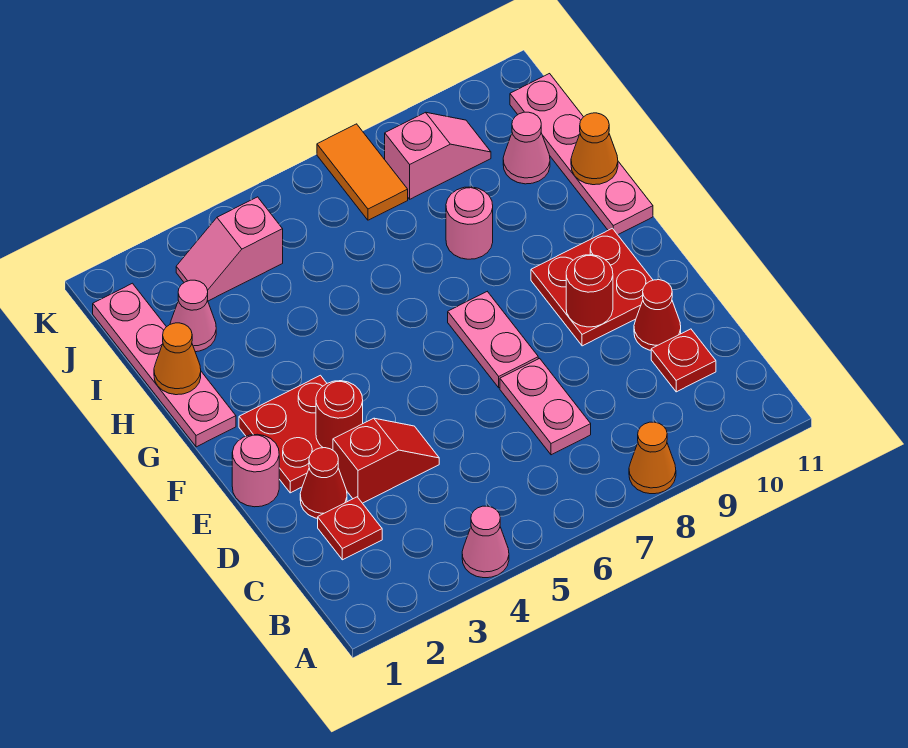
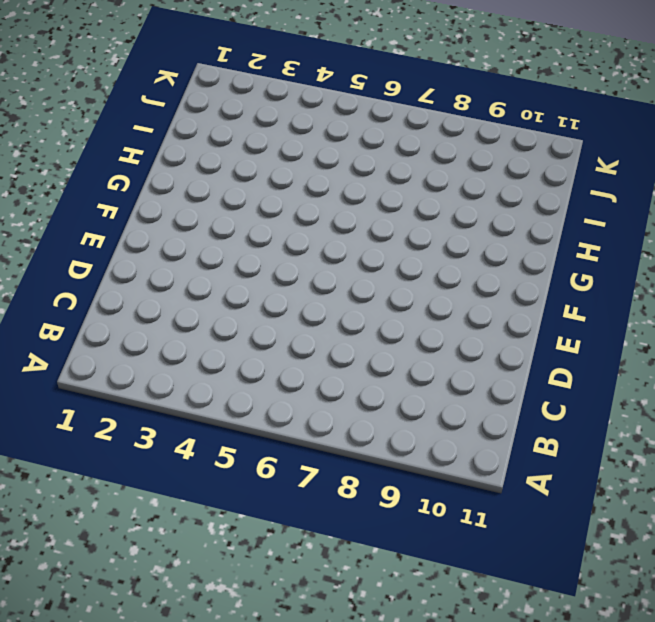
none -> pink cone A4 level 1
none -> orange cone A8 level 1
none -> red plate C2 level 1

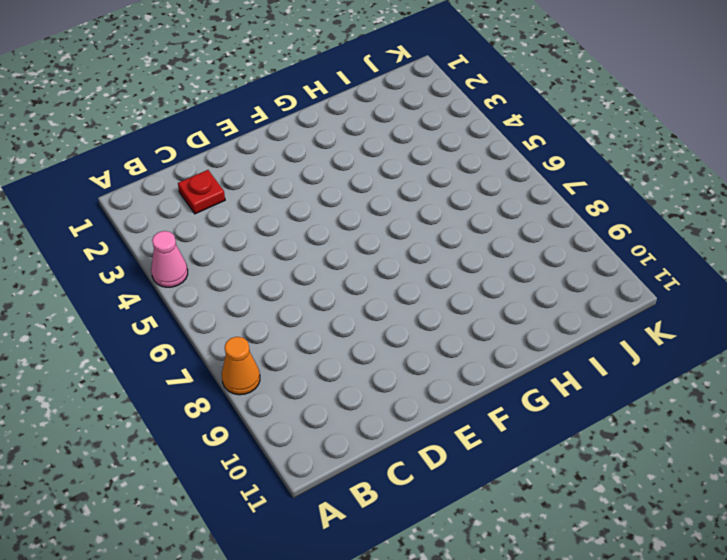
none -> pink plate C7:D7 level 1
none -> red plate C10 level 1
none -> red cone D2 level 1

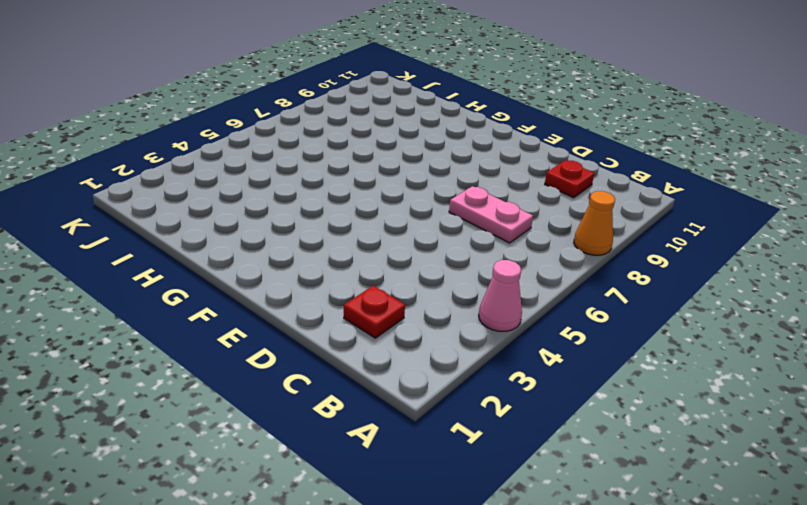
none -> red cone D2 level 1
none -> red slope D3:D4 level 1 top 3
none -> red cone D10 level 1

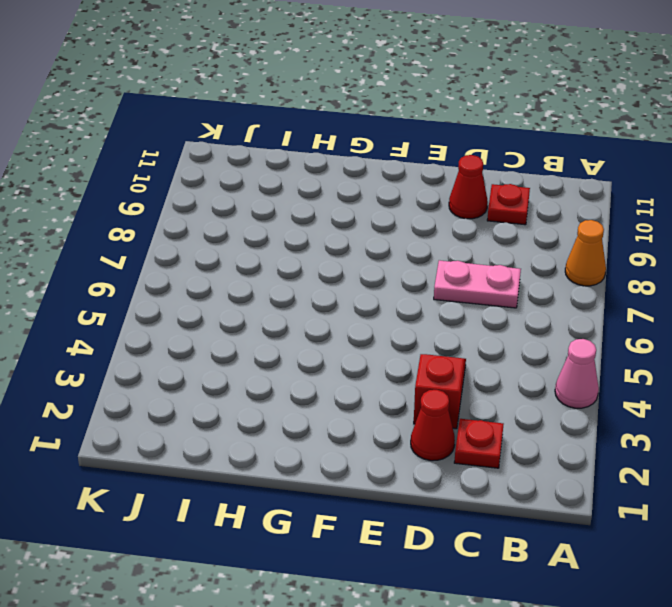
none -> pink round brick E1 level 1
none -> red plate E2:F3 level 1
none -> pink plate E7:F7 level 1

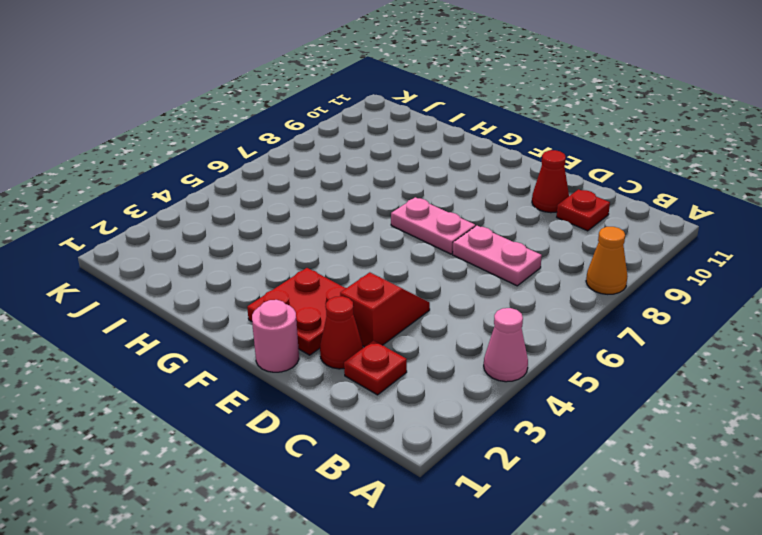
none -> red plate E9:F10 level 1
none -> pink plate G1:J1 level 1
none -> pink plate G11:J11 level 1

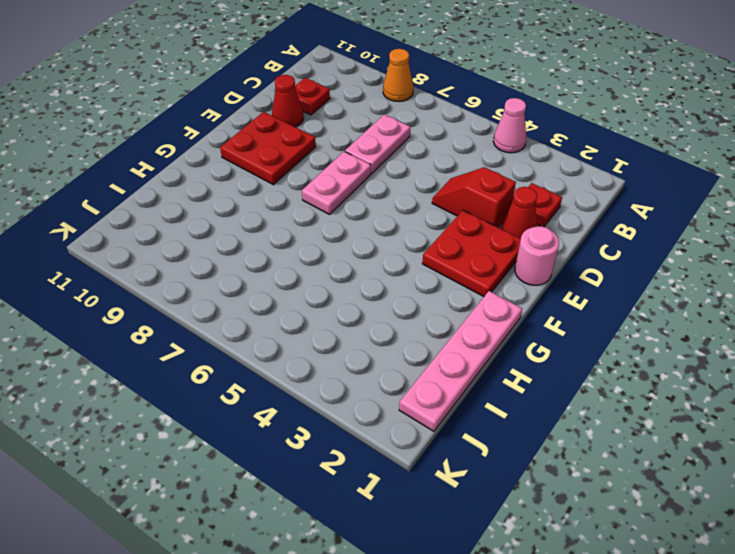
none -> pink plate G11:J11 level 1
none -> pink round brick H8 level 1
none -> pink cone I2 level 1

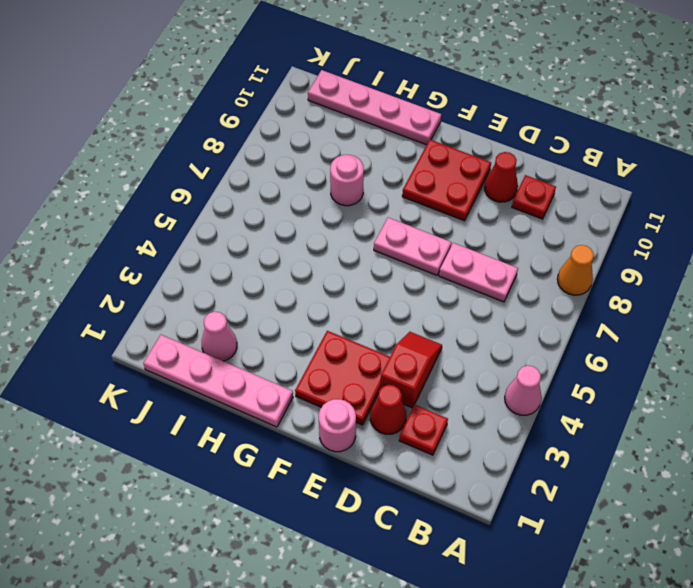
none -> pink cone I10 level 1
none -> pink slope J3:J4 level 1 top 4
none -> orange tile J7:K7 level 1

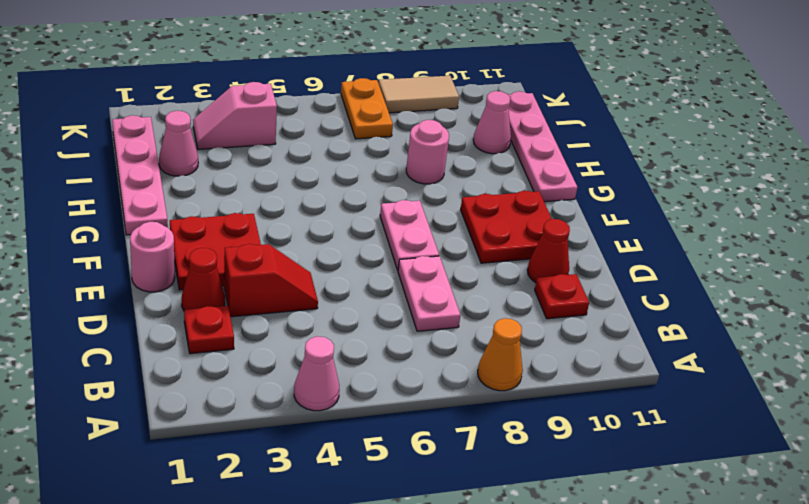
orange plate J7:K7 level 1 -> orange tile J7:K7 level 1
tan tile K8:K9 level 1 -> none
none -> pink slope J8:J9 level 1 top 8
none -> red round brick E3 level 2
none -> red round brick E9 level 2

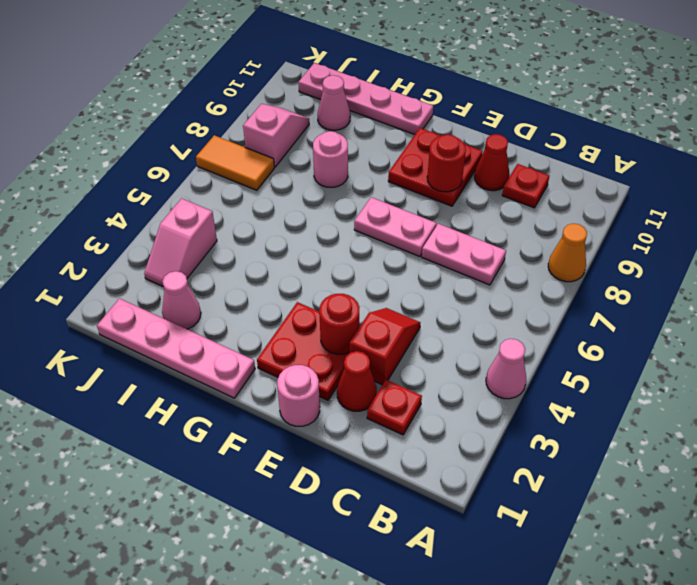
none -> orange cone H1 level 2
none -> orange cone H11 level 2

